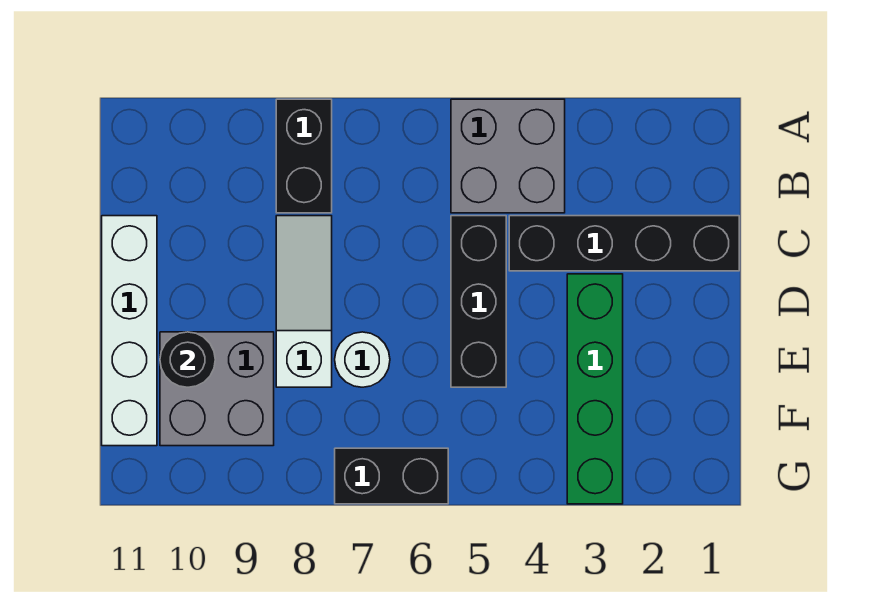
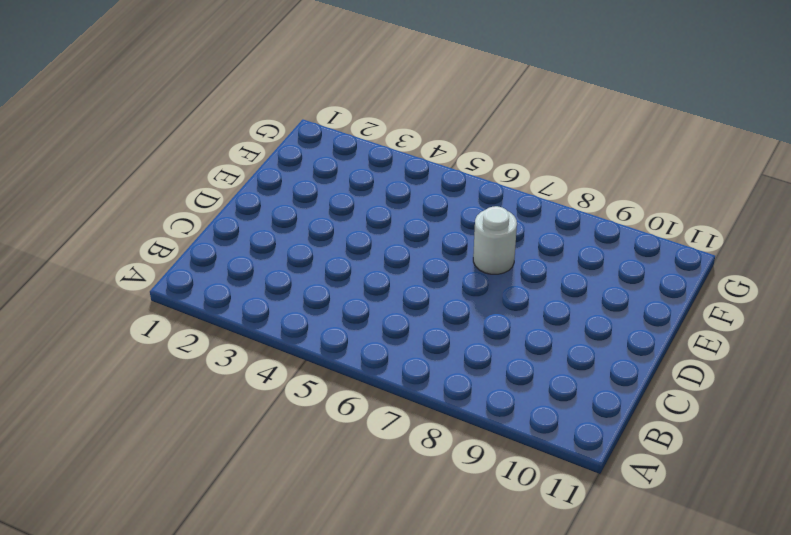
none -> grey brick A4:B5 level 1
none -> black brick A8:B8 level 1

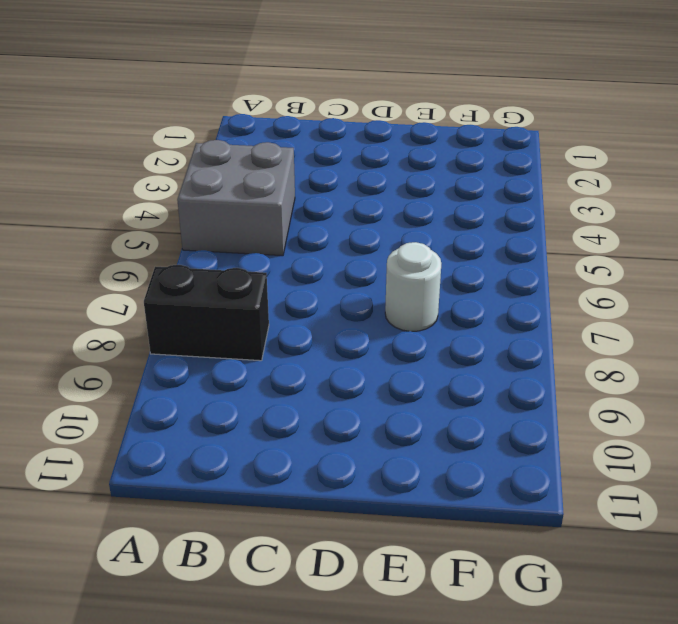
none -> black brick C1:C4 level 1
none -> black brick C5:E5 level 1

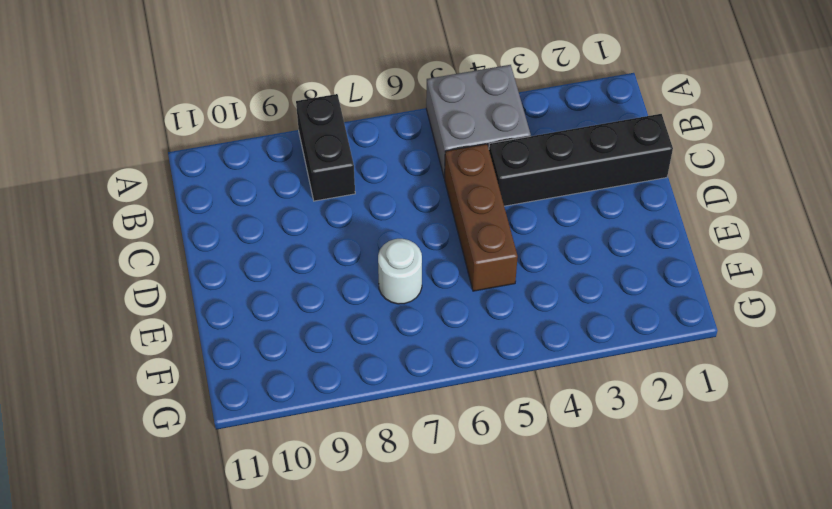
brown brick C5:E5 level 1 -> black brick C5:E5 level 1
none -> white slope C8:E8 level 1 top E
none -> white brick C11:F11 level 1

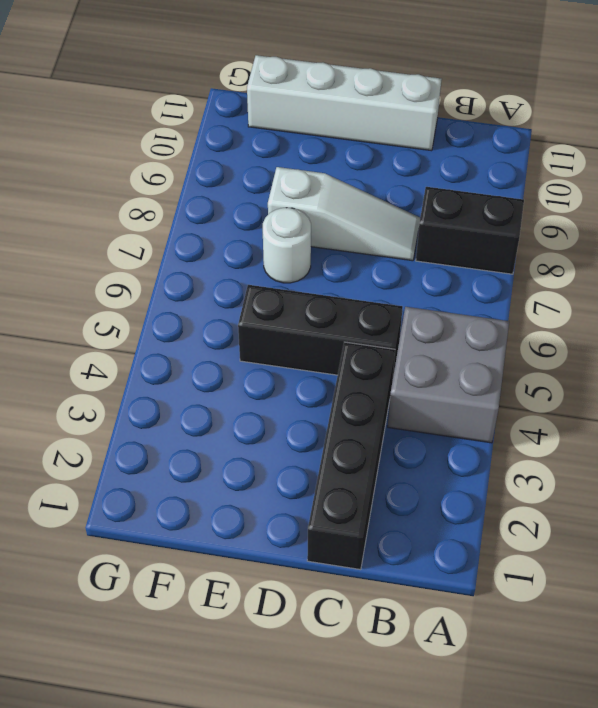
none -> green brick D3:G3 level 1
none -> grey brick E9:F10 level 1

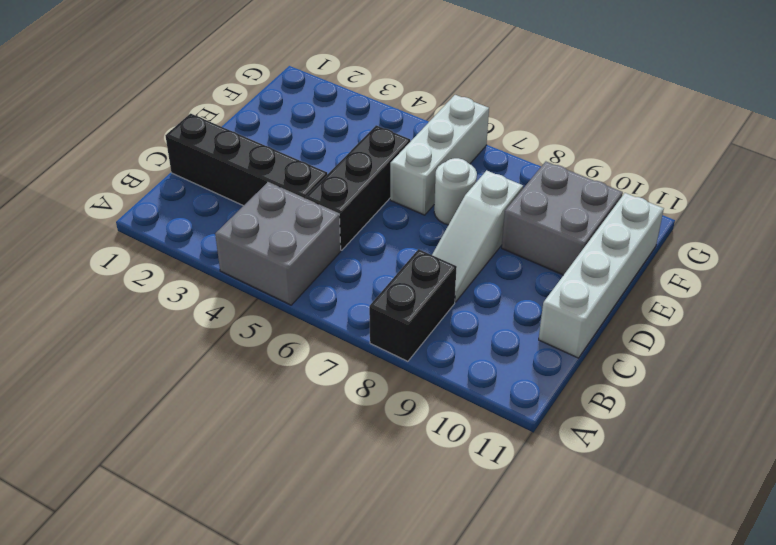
white brick E6:G6 level 1 -> black brick G6:G7 level 1
none -> green brick D3:G3 level 1
none -> black round brick E10 level 2

